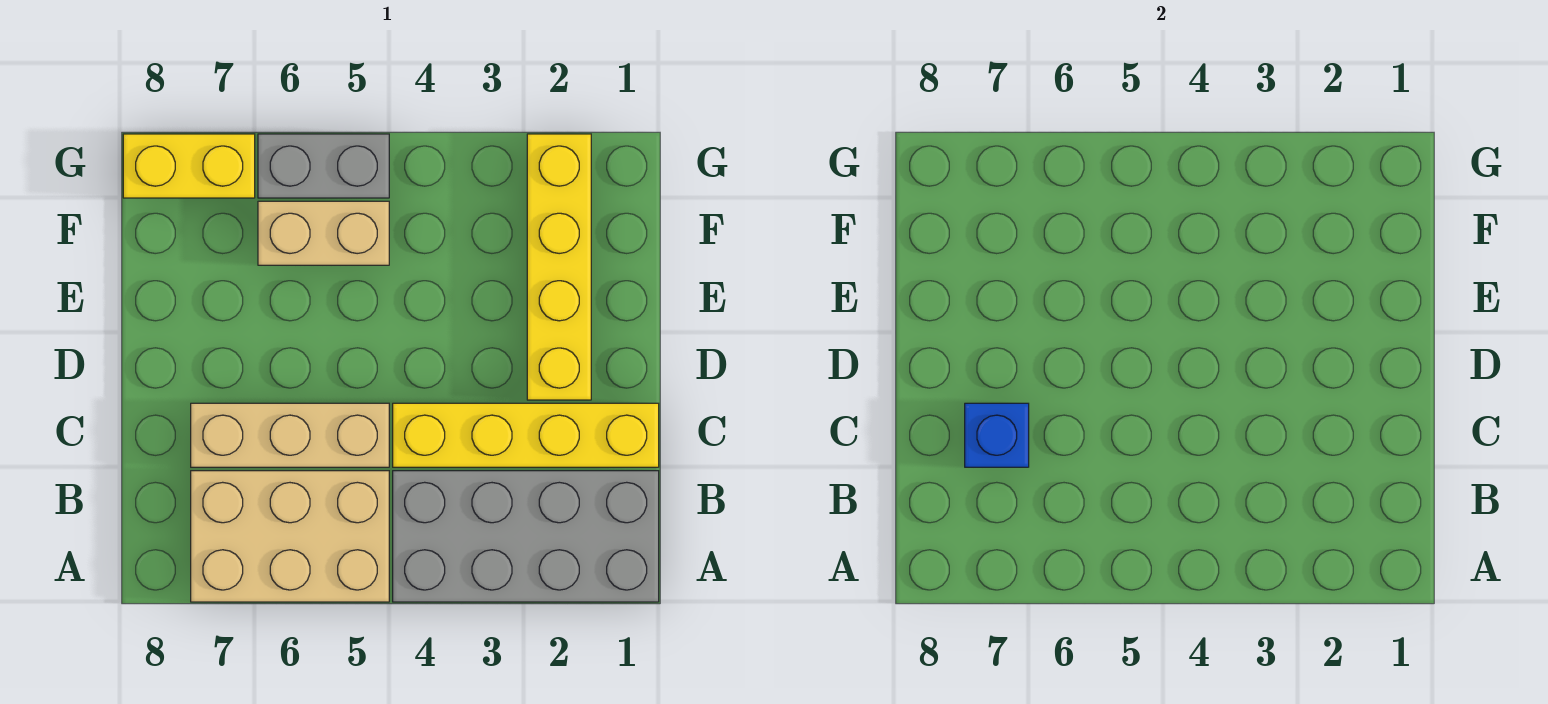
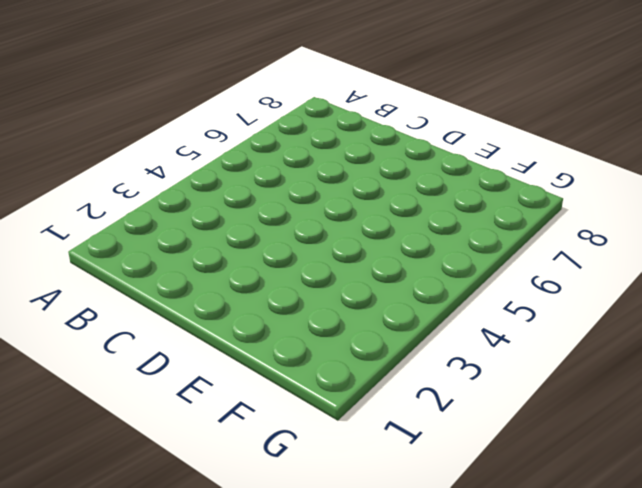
none -> grey brick A1:B4 level 1
none -> tan brick A5:B7 level 1

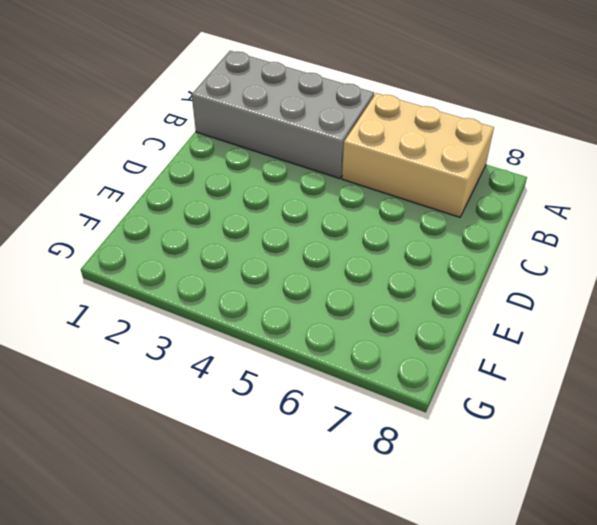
none -> yellow brick C1:C4 level 1
none -> tan brick C5:C7 level 1

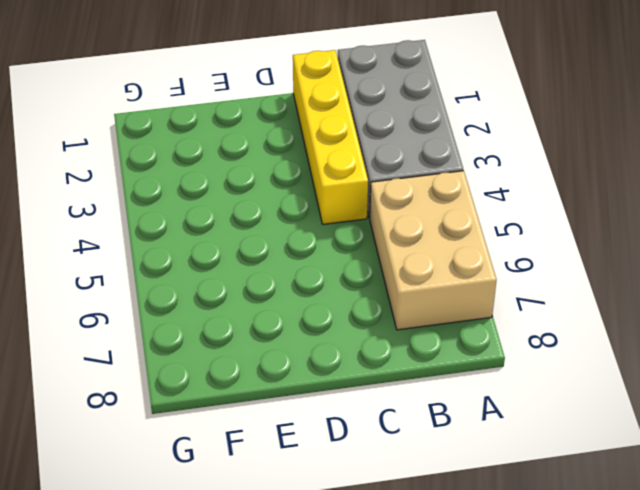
none -> tan brick C5:C7 level 1
none -> yellow brick D2:G2 level 1

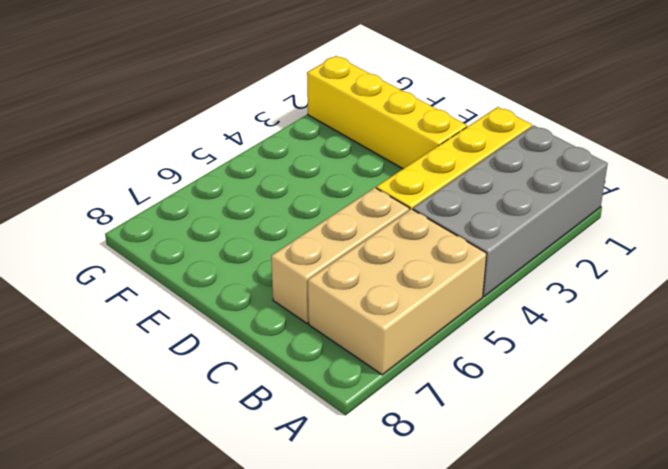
none -> tan brick F5:F6 level 1
none -> grey brick G5:G6 level 1

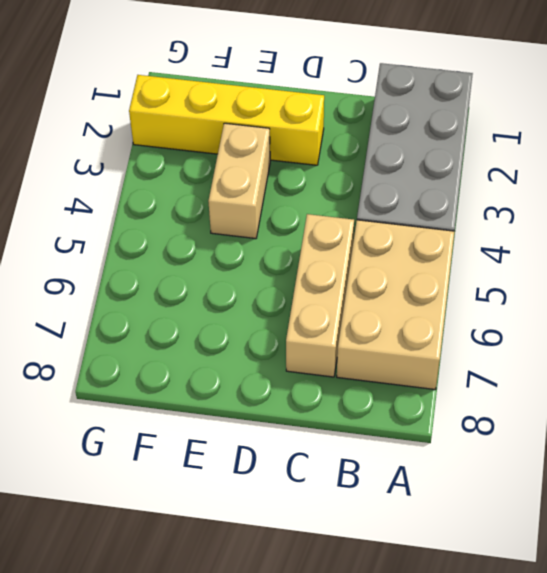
tan brick E3:E4 level 1 -> tan brick F5:F6 level 1
none -> yellow brick C1:C4 level 1
none -> grey brick G5:G6 level 1

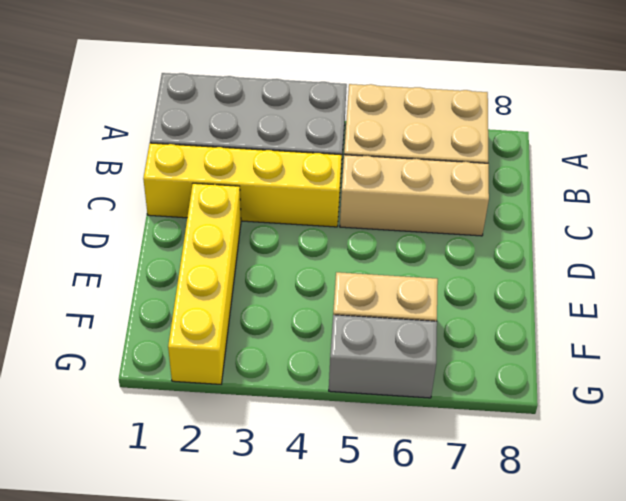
none -> yellow brick G7:G8 level 1
none -> blue brick C7 level 2

